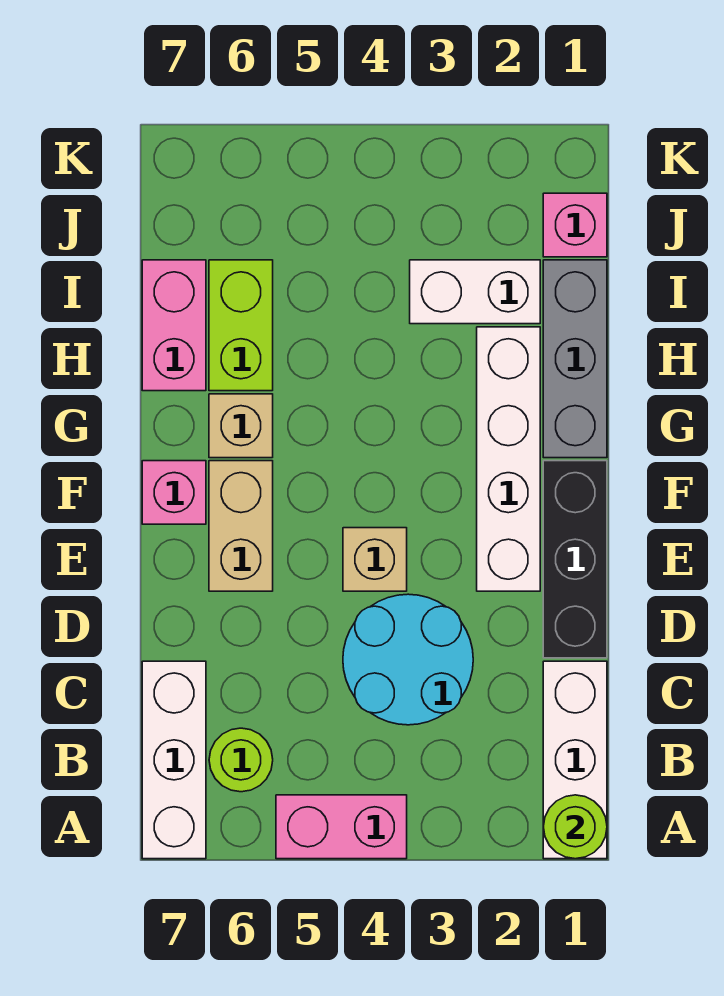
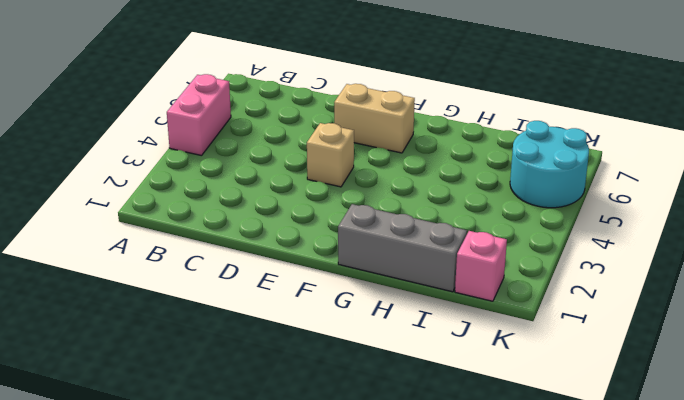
cyan round brick J5:K6 level 1 -> cyan round brick C3:D4 level 1
none -> white brick A1:C1 level 1
none -> white brick A7:C7 level 1
none -> lime round brick B6 level 1

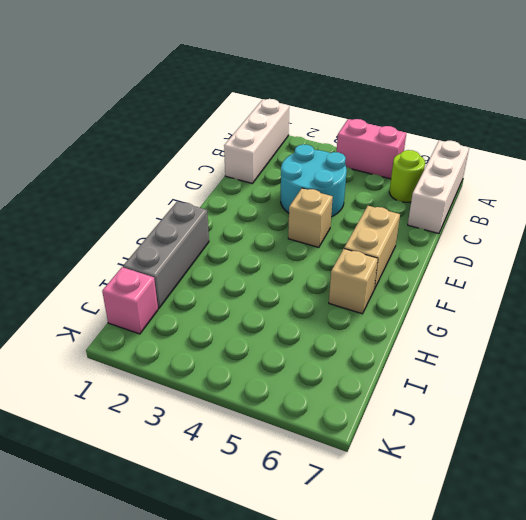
none -> black brick D1:F1 level 1
none -> white brick E2:H2 level 1
none -> pink brick F7 level 1

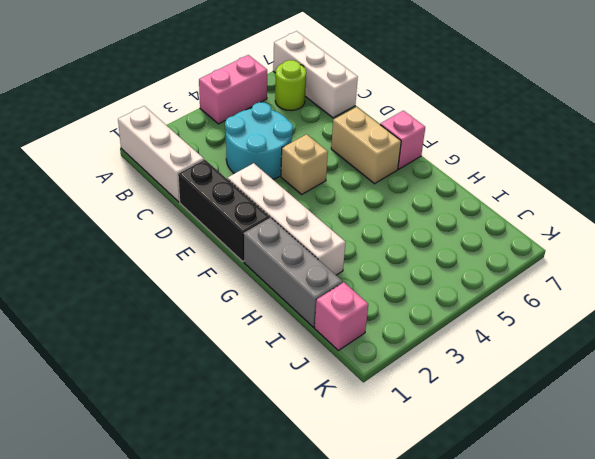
none -> tan brick G6 level 1
none -> lime brick H6:I6 level 1
none -> pink brick H7:I7 level 1

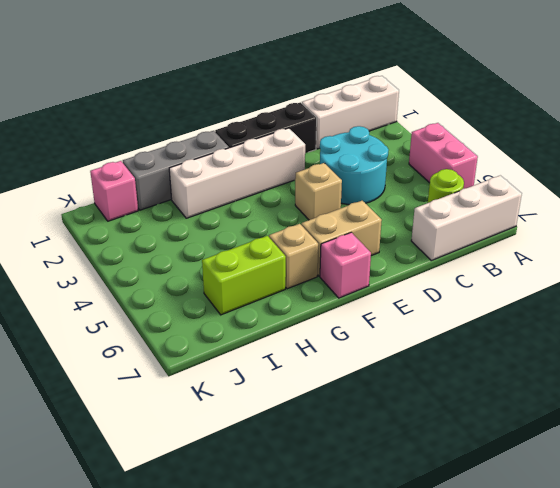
none -> pink brick H7:I7 level 1
none -> white brick I2:I3 level 1
none -> lime round brick A1 level 2

